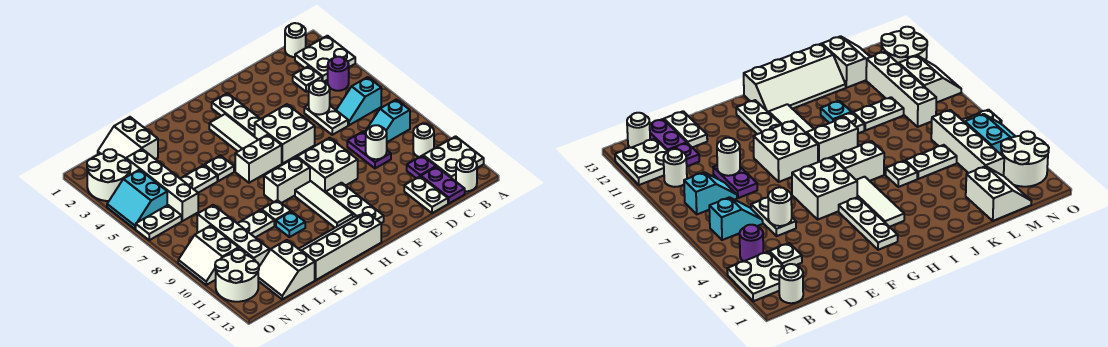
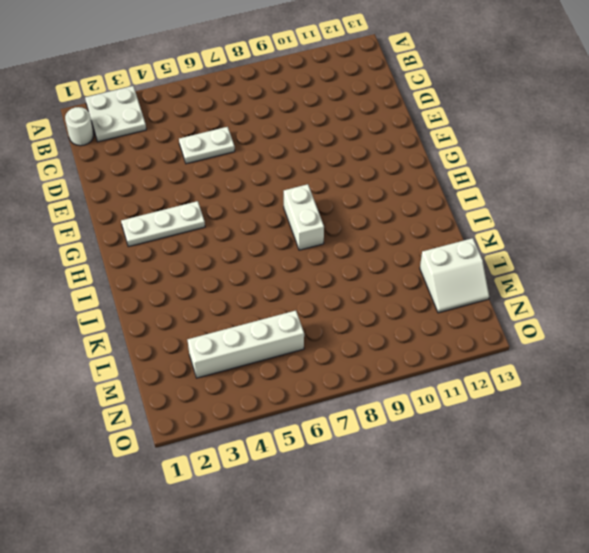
none -> white plate A11:B12 level 1
none -> purple round brick B4 level 1
none -> cyan slope B6:C6 level 1 top B
none -> cyan slope B8:C8 level 1 top B

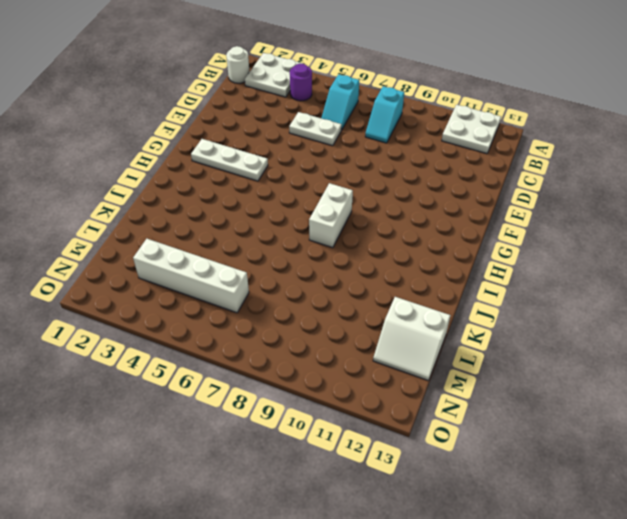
none -> white round brick B10 level 1
none -> white round brick B13 level 1
none -> white plate C3 level 1
none -> purple plate C11 level 1

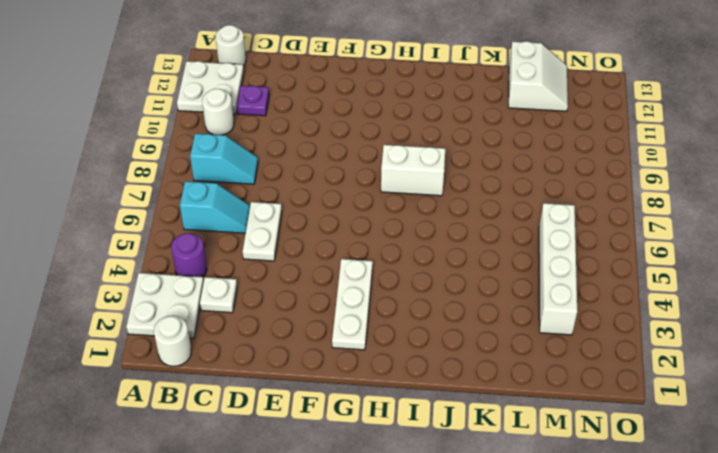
none -> purple plate C12:C13 level 1
none -> purple plate D8:D9 level 1
none -> white plate D12:D13 level 1
none -> white brick F5:G6 level 1

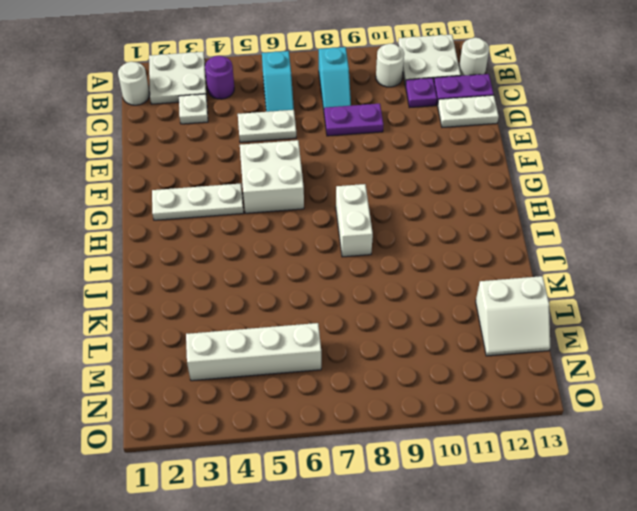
none -> white brick F8:G9 level 1
none -> white plate G10:G12 level 1
none -> white tile H3:H5 level 1
none -> white brick H6:I6 level 1

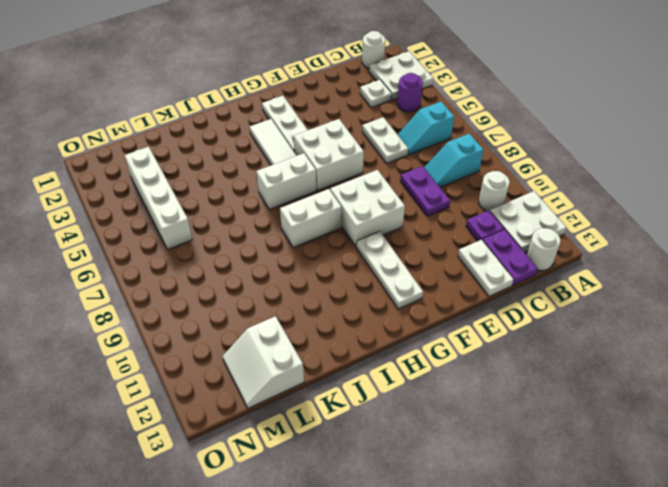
none -> white tile H9:H11 level 1
none -> white slope H12:K13 level 1 top 13
none -> white plate J5 level 1
none -> white plate J9 level 1

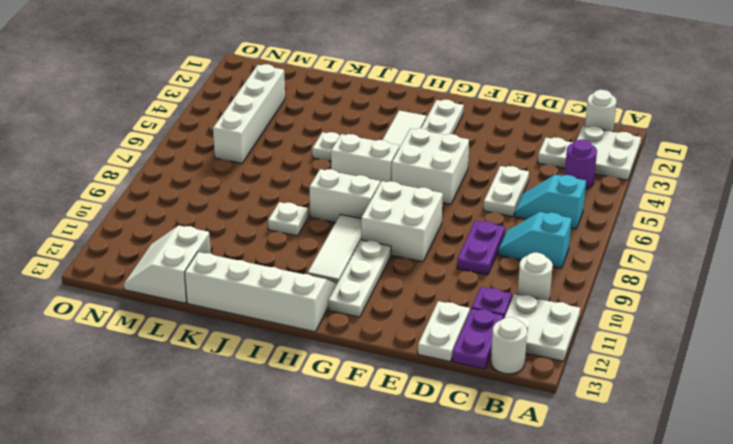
none -> cyan plate J10 level 1
none -> white plate K5:L5 level 1
none -> white plate K9:L9 level 1
none -> white slope L1:M2 level 1 top L

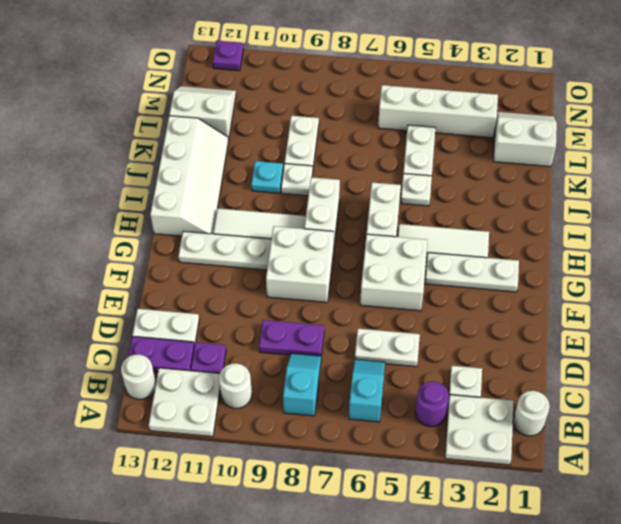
purple plate O12 level 1 -> white round brick N11:O12 level 1
none -> white brick M8:M11 level 1
none -> white round brick N2:O3 level 1
none -> cyan slope N4:O5 level 1 top N
none -> white plate N6:O6 level 1

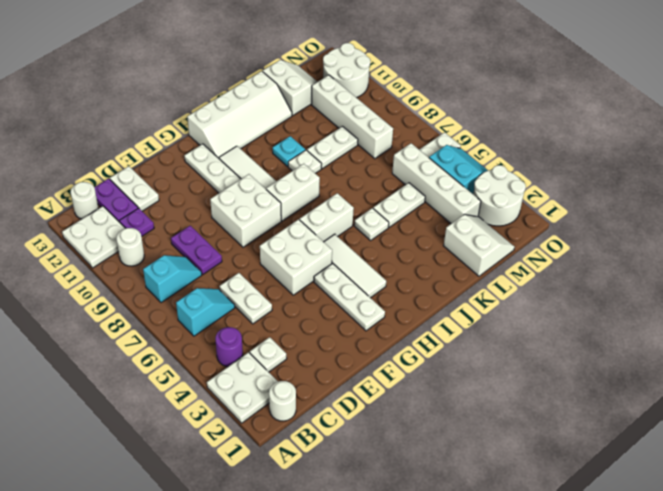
none -> white slope N9:O10 level 1 top N
none -> white round brick D5 level 2
none -> white round brick D9 level 2

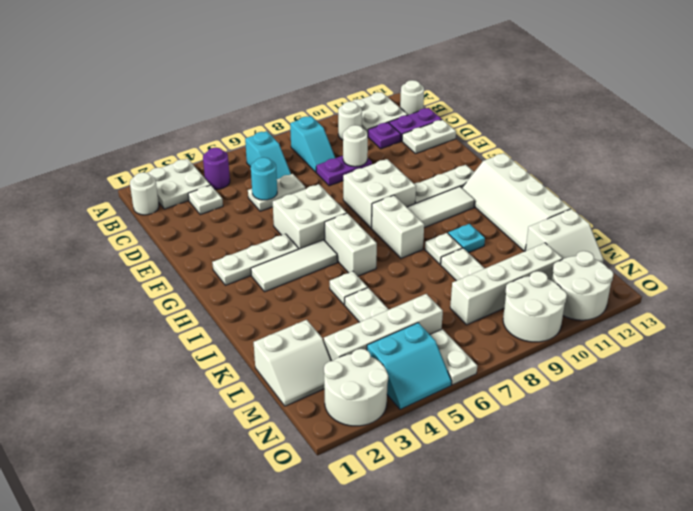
cyan round brick D5 level 2 -> white round brick D5 level 2
white round brick N9:O10 level 1 -> white slope N9:O10 level 1 top N

